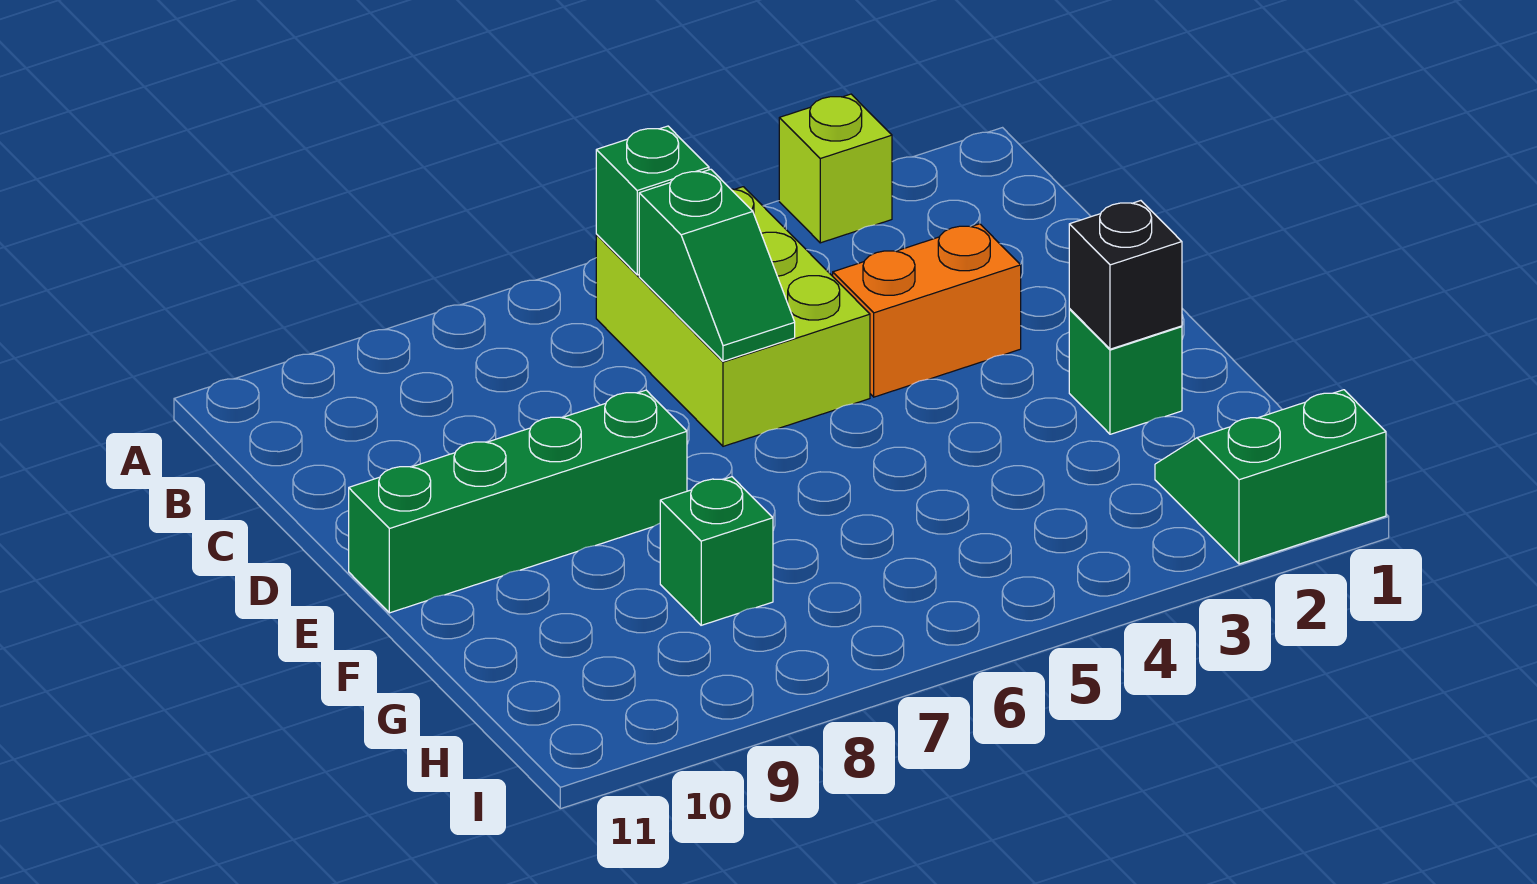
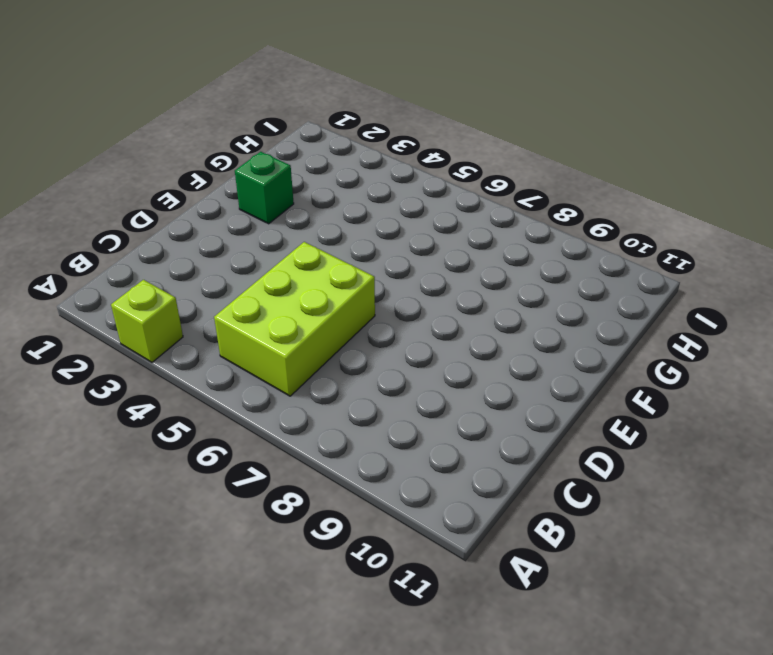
none -> orange brick D3:D4 level 1
none -> green brick E8:E11 level 1

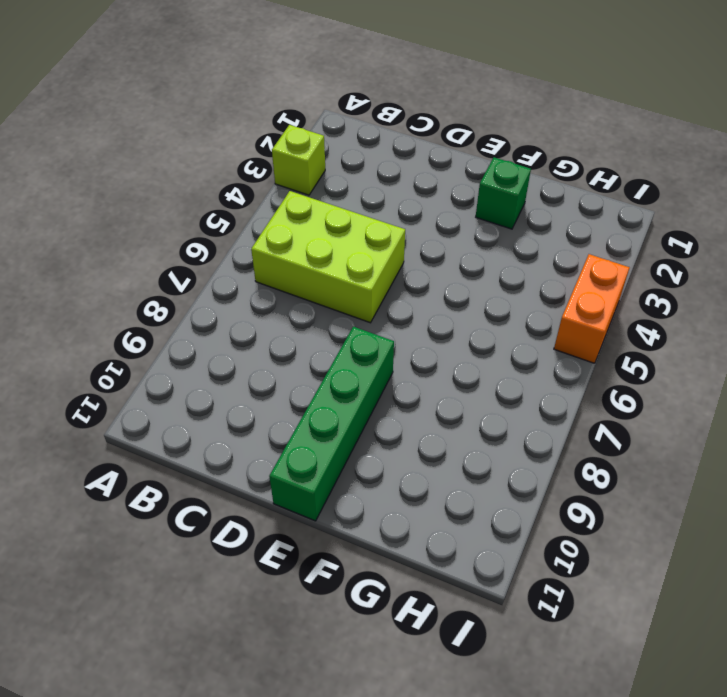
orange brick I4:I5 level 1 -> orange brick D3:D4 level 1
none -> green brick G8 level 1
none -> green slope H1:I2 level 1 top I

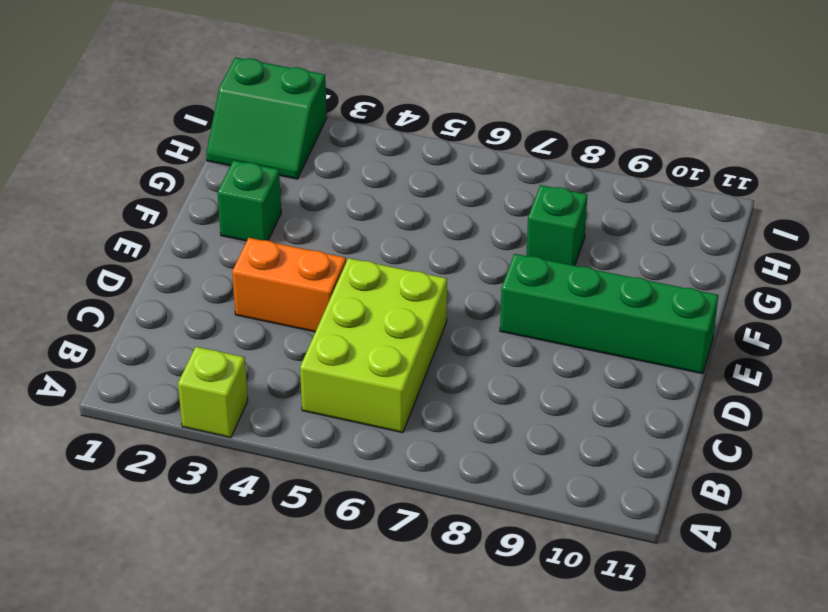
none -> green brick B6 level 2
none -> green slope C6:D6 level 2 top C

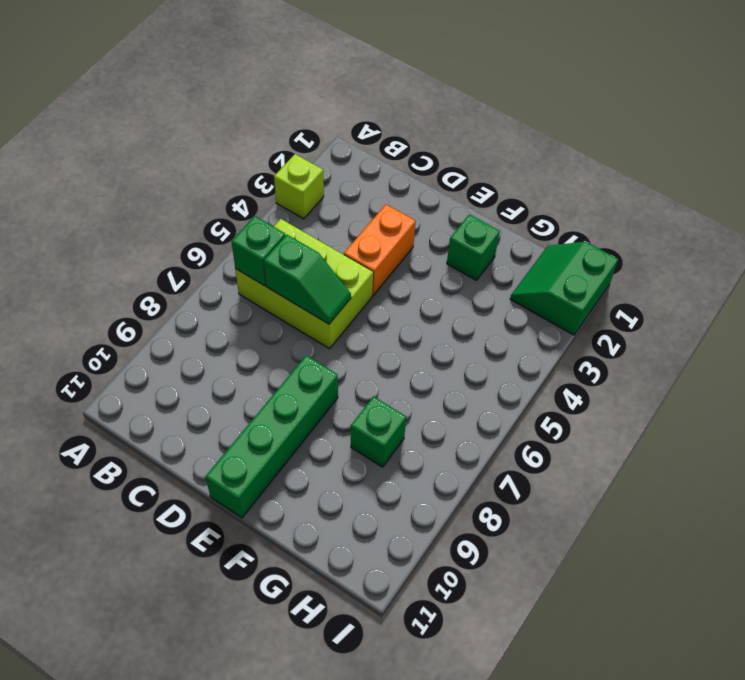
none -> black brick F2 level 2

